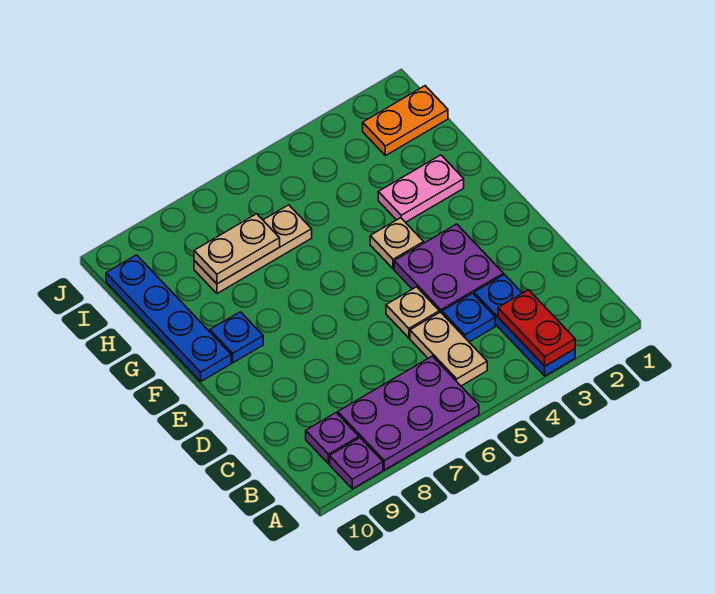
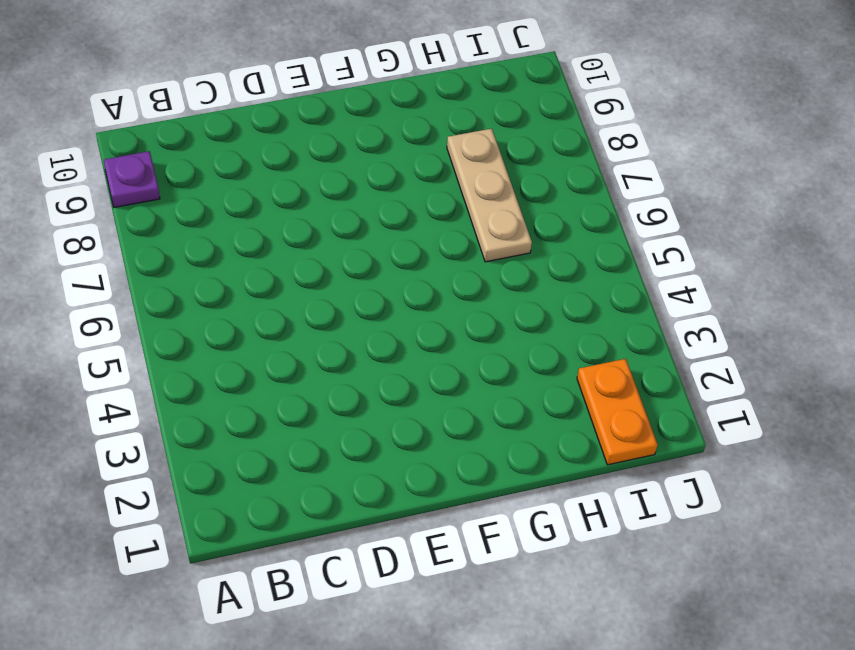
none -> blue plate A3:C3 level 1
none -> purple plate A6:B8 level 1
none -> tan plate B5:C5 level 1

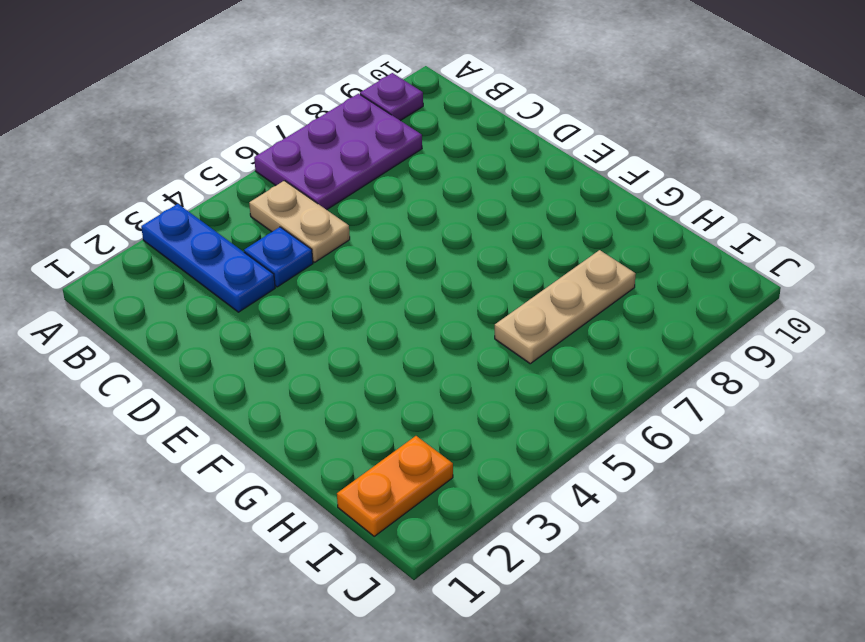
none -> purple plate B9 level 1
none -> purple plate D3:E4 level 1
none -> tan plate D5 level 1

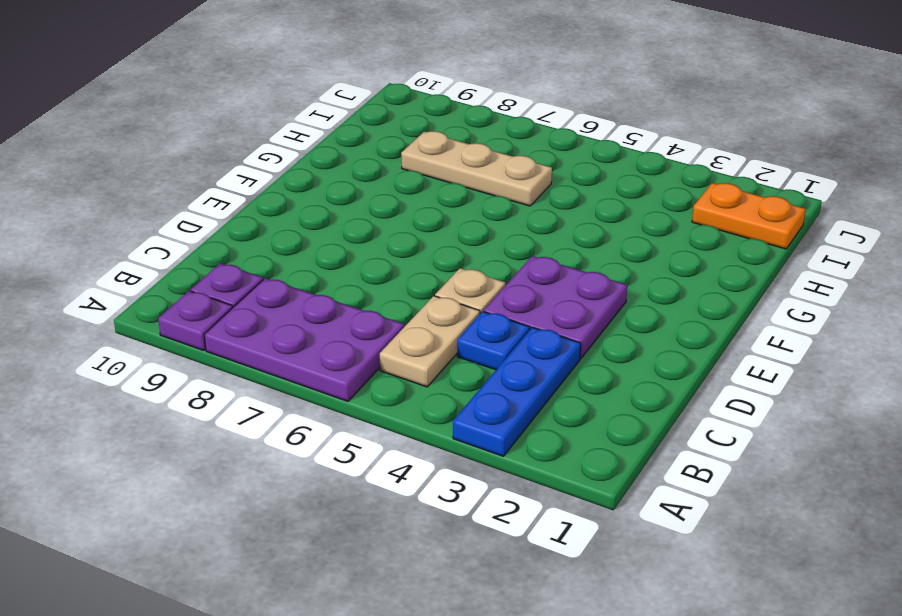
none -> tan plate F4 level 1
none -> blue plate F9 level 1
none -> blue plate F10:I10 level 1

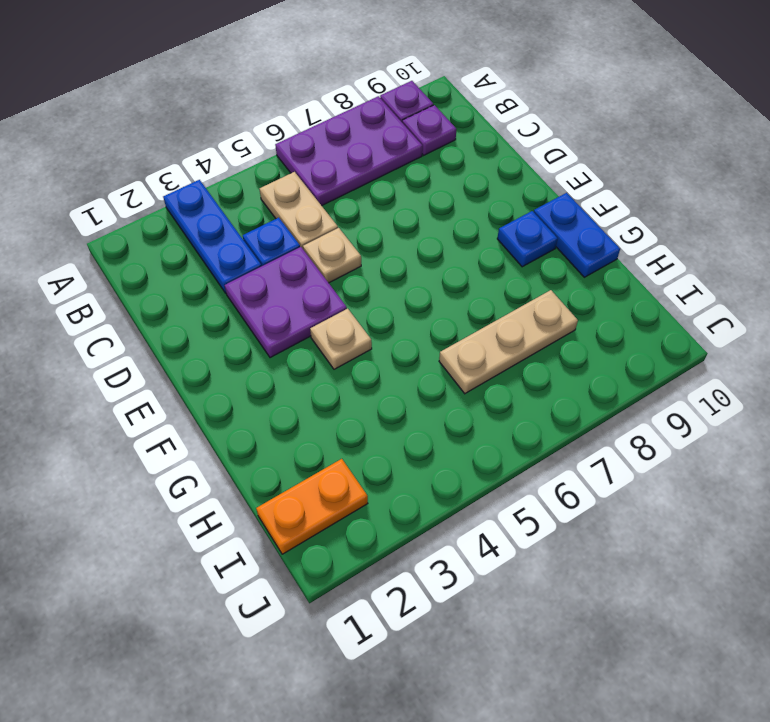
blue plate F10:G10 level 1 -> blue plate F10:I10 level 1
none -> pink plate G2:G3 level 1
none -> red plate A3:B3 level 2
none -> tan plate H7:H8 level 2

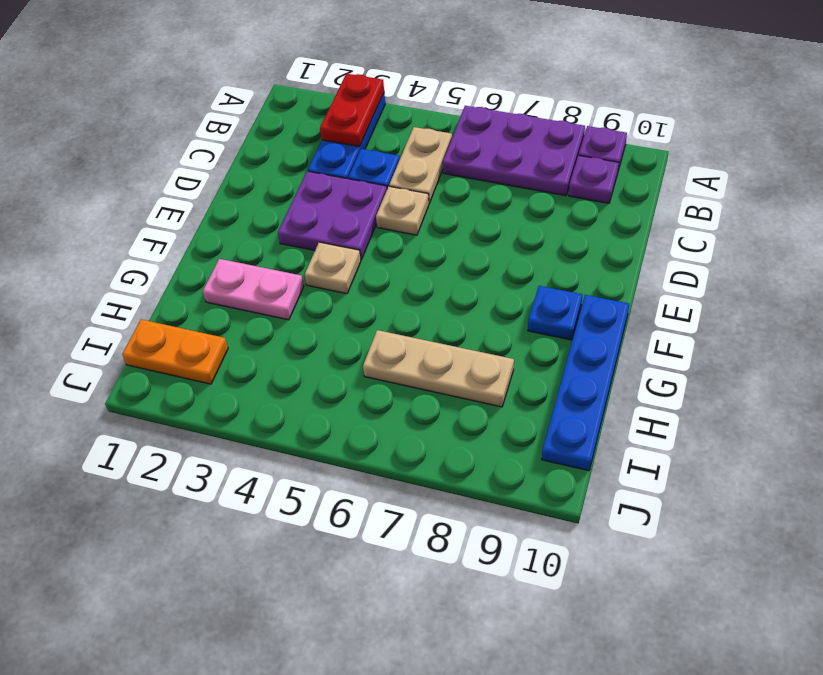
none -> tan plate H7:H8 level 2

